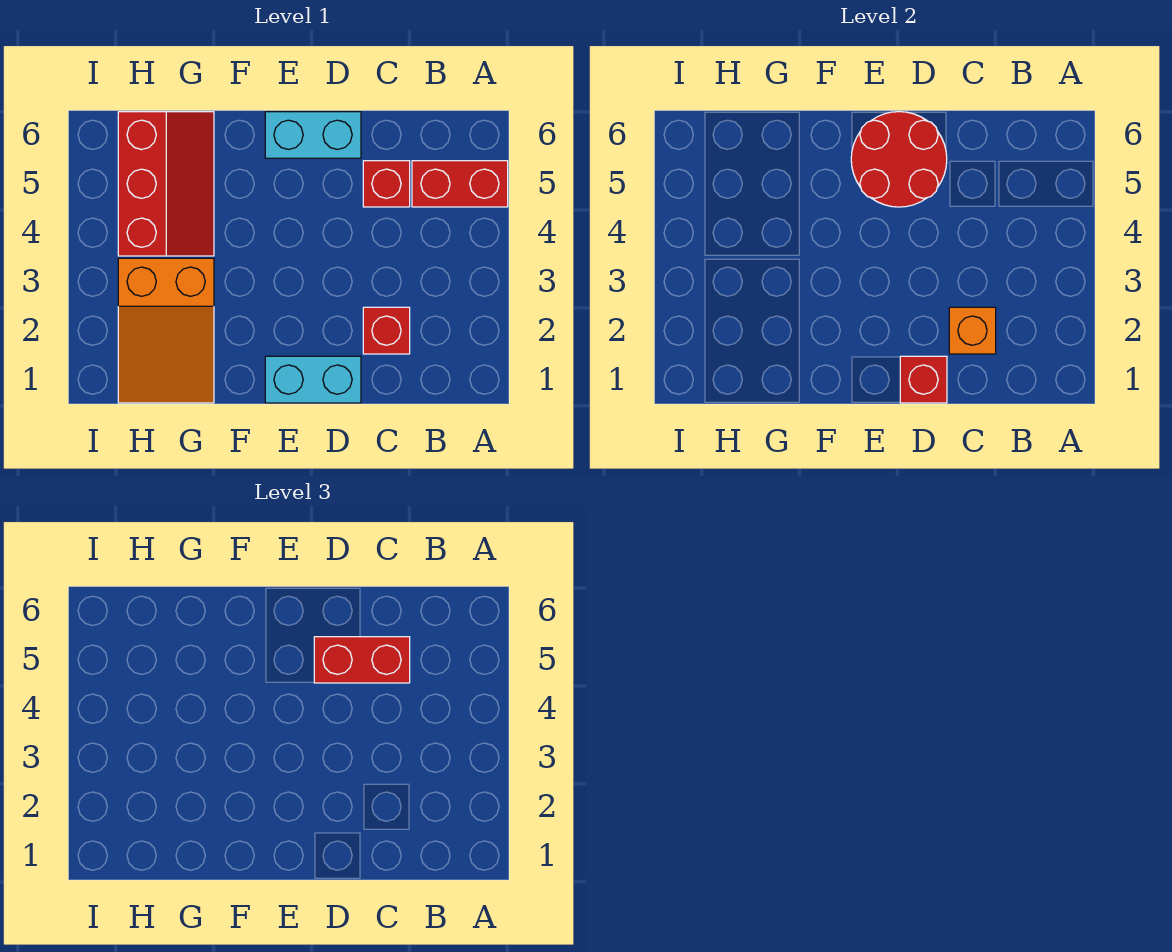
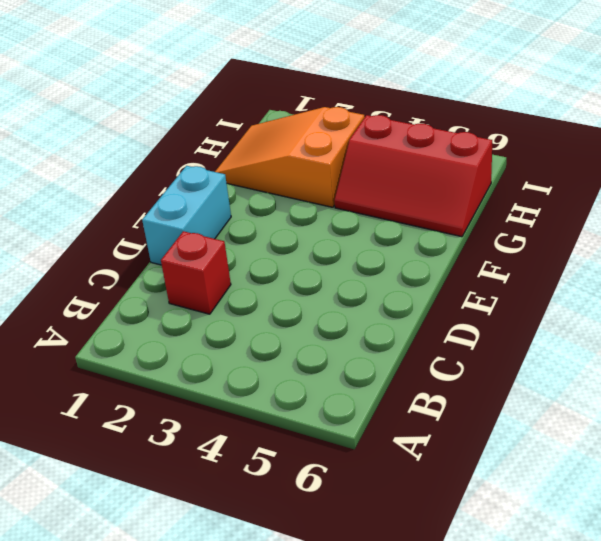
none -> red brick A5:B5 level 1
none -> red brick C5 level 1

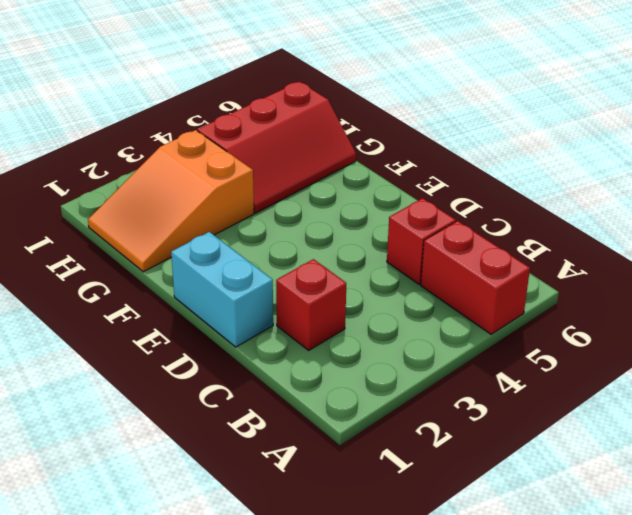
none -> cyan brick D6:E6 level 1
none -> orange brick C2 level 2

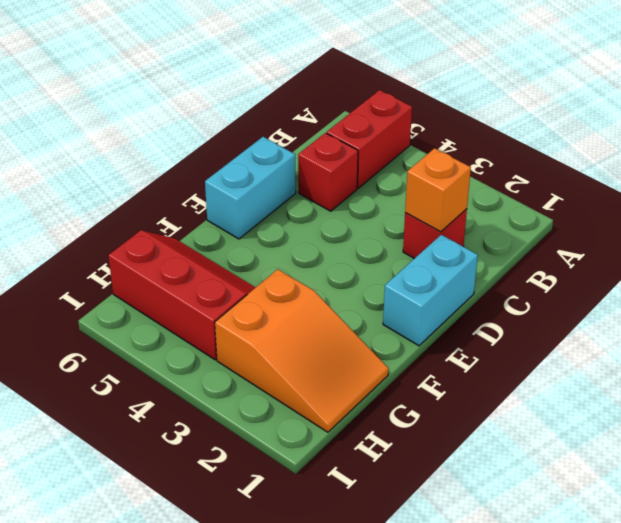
none -> red brick D1 level 2
none -> red round brick D5:E6 level 2

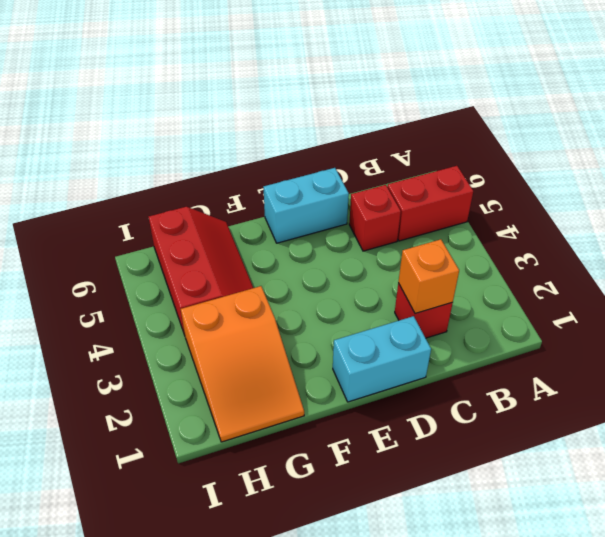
none -> red brick D1 level 2
none -> red round brick D5:E6 level 2

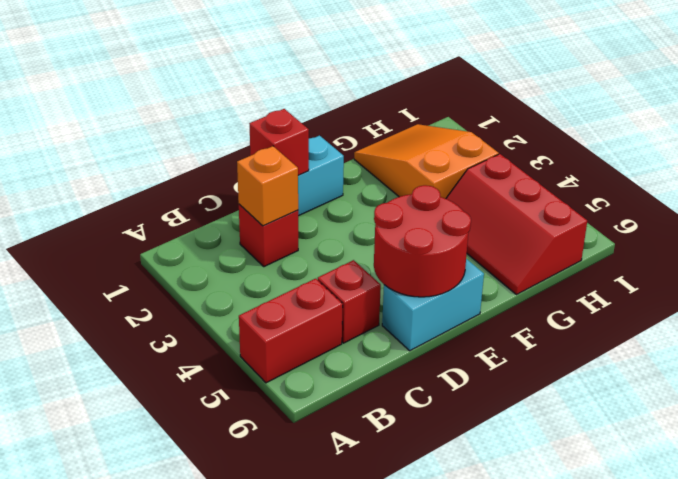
none -> red brick C5:D5 level 3

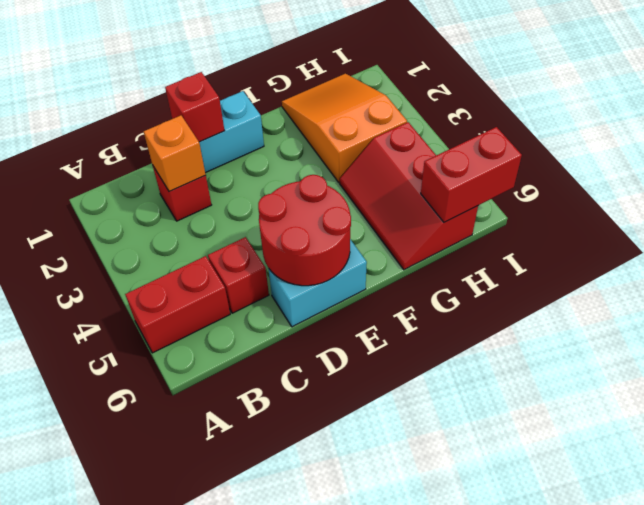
red brick H6:I6 level 2 -> red brick C5:D5 level 3

